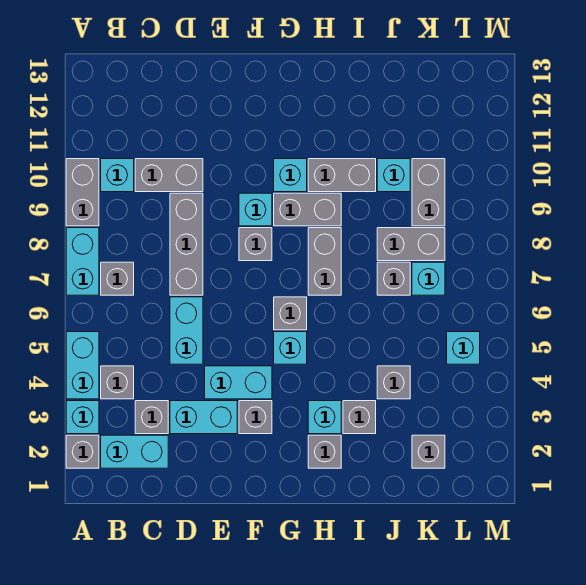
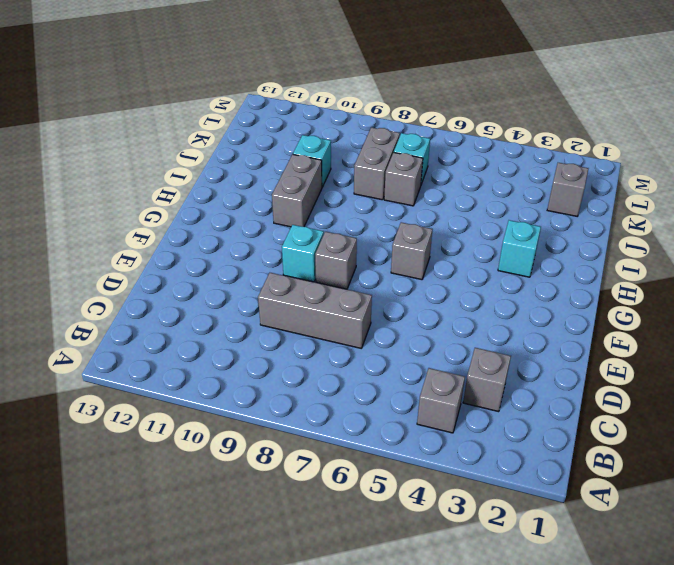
none -> grey brick A2 level 1
none -> cyan brick A3 level 1
none -> cyan brick A4:A5 level 1
none -> cyan brick A7:A8 level 1

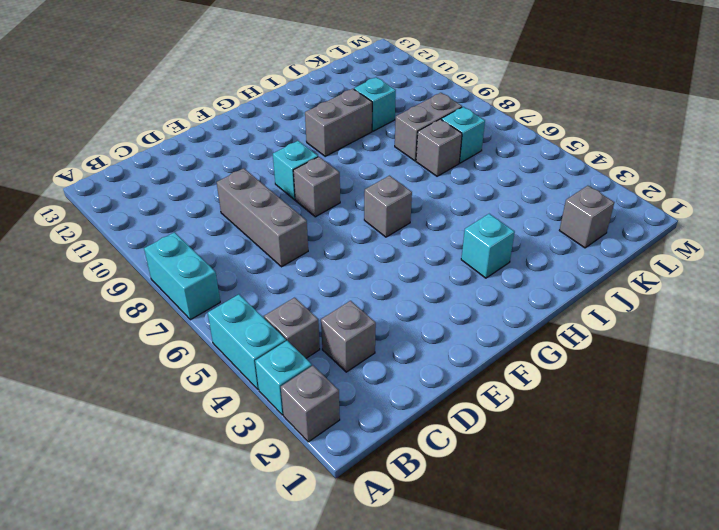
none -> grey brick A9:A10 level 1
none -> cyan brick B2:C2 level 1
none -> grey brick B7 level 1
none -> cyan brick B10 level 1

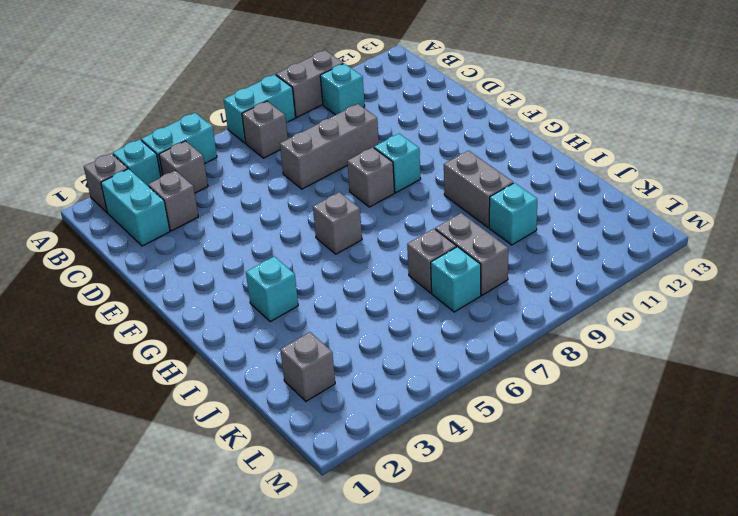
none -> grey brick C10:D10 level 1
none -> cyan brick D3:E3 level 1
none -> cyan brick D5:D6 level 1
none -> cyan brick E4:F4 level 1

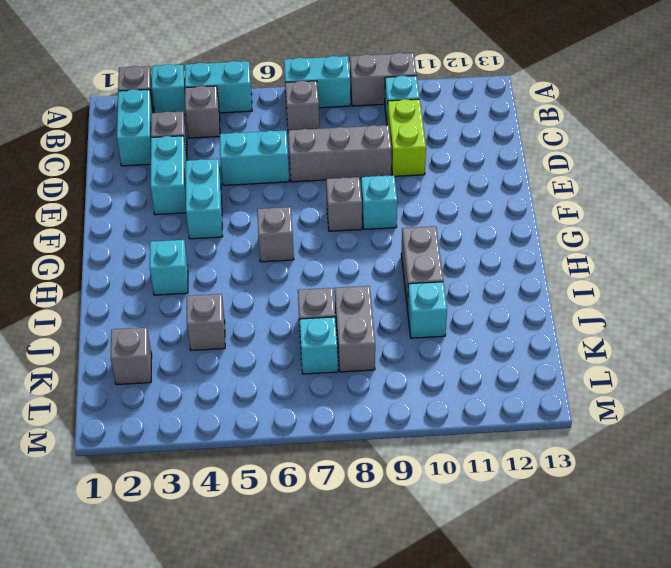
lime brick C10:D10 level 1 -> grey brick C10:D10 level 1
none -> grey brick F3 level 1
none -> cyan brick G5 level 1
none -> grey brick G9:H9 level 1
none -> cyan brick G10 level 1

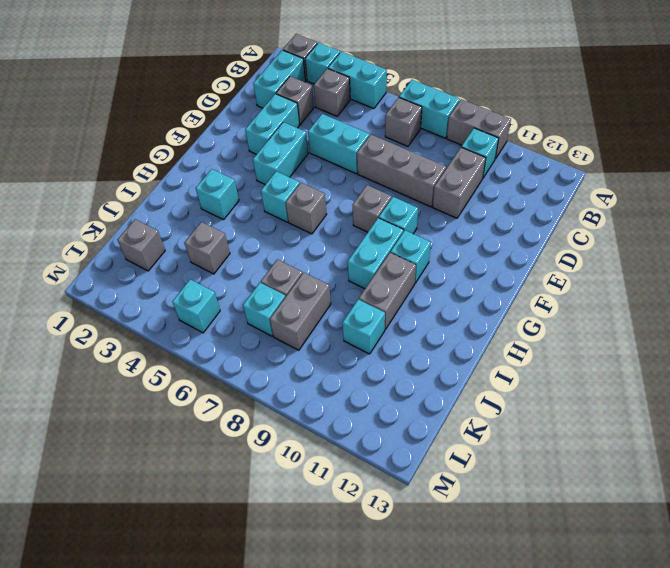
cyan brick G9:H9 level 1 -> grey brick G9:H9 level 1
none -> grey brick F3 level 1
none -> grey brick H2 level 1
none -> grey brick H7:H8 level 1
none -> grey brick I3 level 1

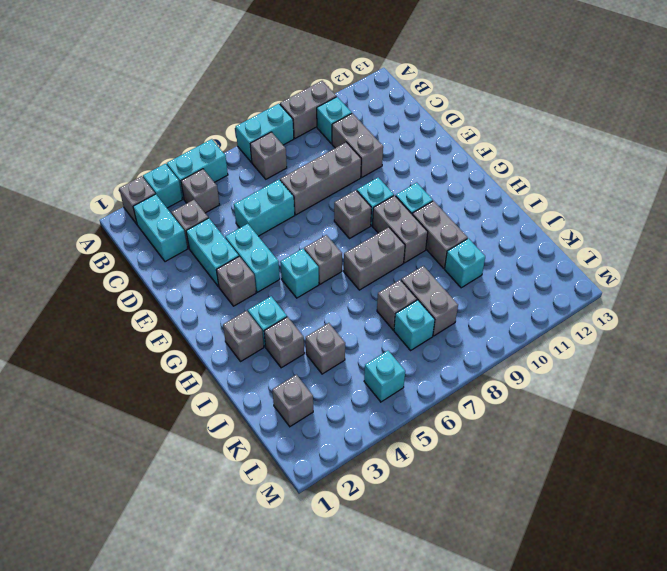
none -> grey brick K9:K10 level 1

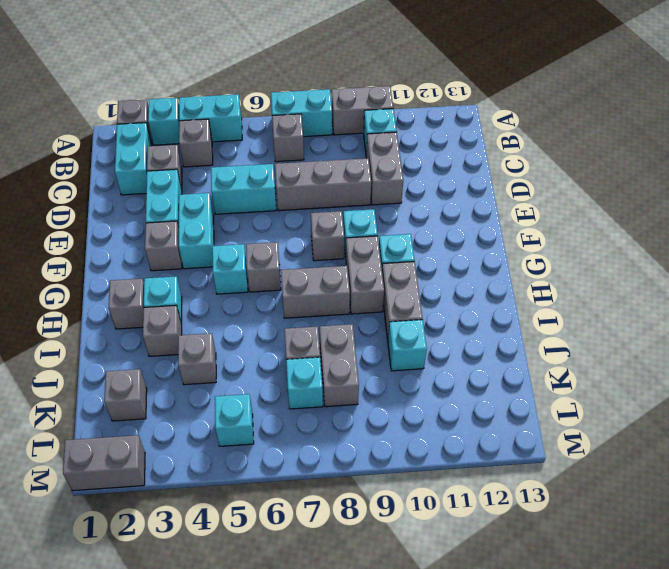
grey brick M1:M2 level 1 -> grey brick K9:K10 level 1

